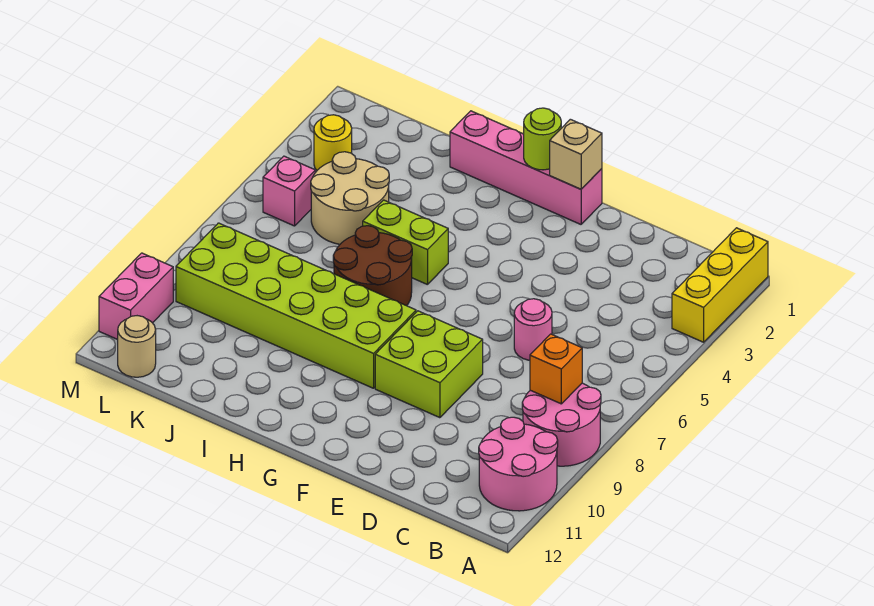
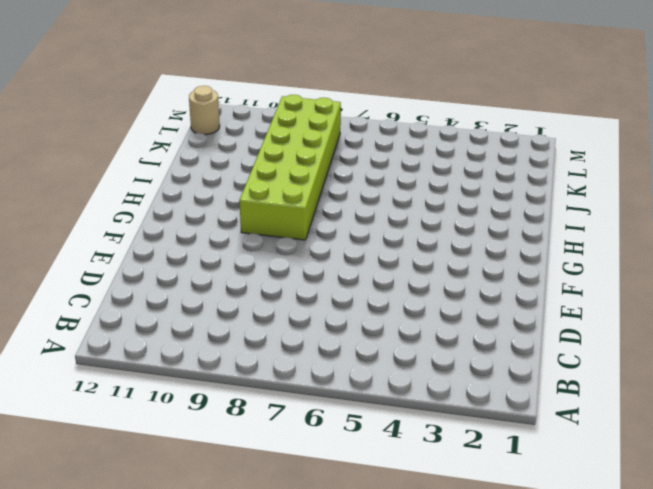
none -> yellow brick A1:A3 level 1
none -> pink round brick A8:B9 level 1
none -> pink round brick A10:B11 level 1

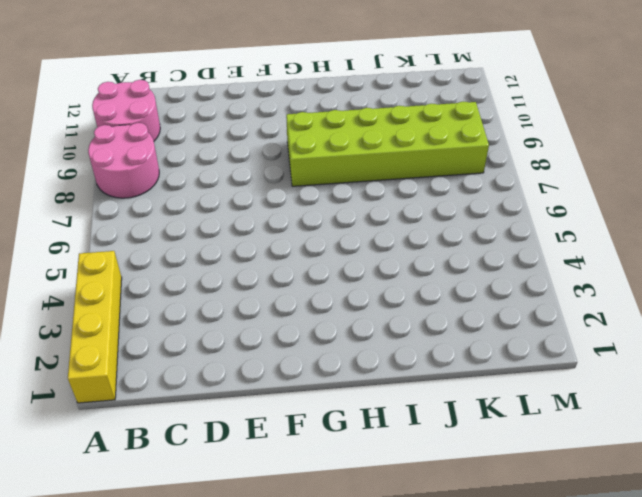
yellow brick A1:A4 level 1 -> yellow brick A1:A3 level 1
none -> pink round brick D6 level 1
none -> lime brick E8:F9 level 1
none -> pink brick F1:I1 level 1

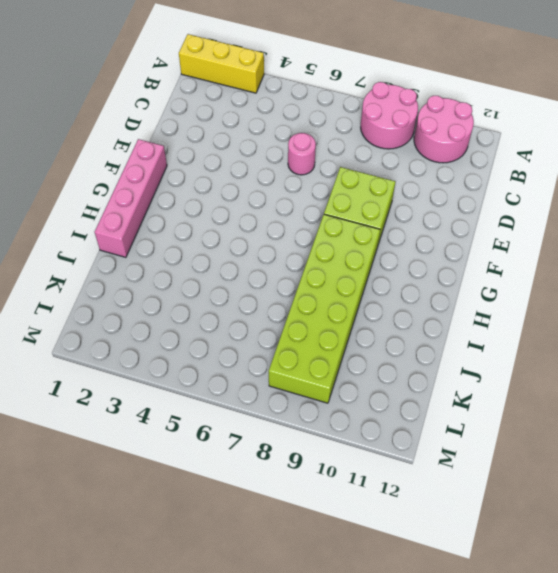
none -> lime brick H5:I5 level 1
none -> brown round brick H6:I7 level 1
none -> tan round brick J4:K5 level 1

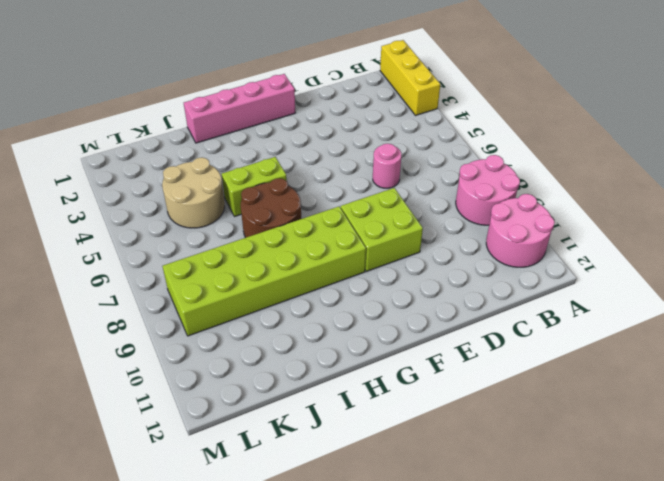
none -> yellow round brick L3 level 1
none -> pink brick L5 level 1
none -> tan round brick L12 level 1

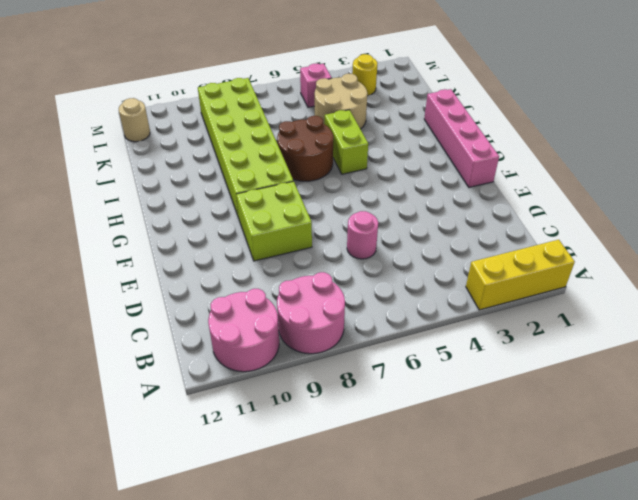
none -> pink brick M10:M11 level 1
none -> orange brick B8 level 2
none -> tan brick F1 level 2

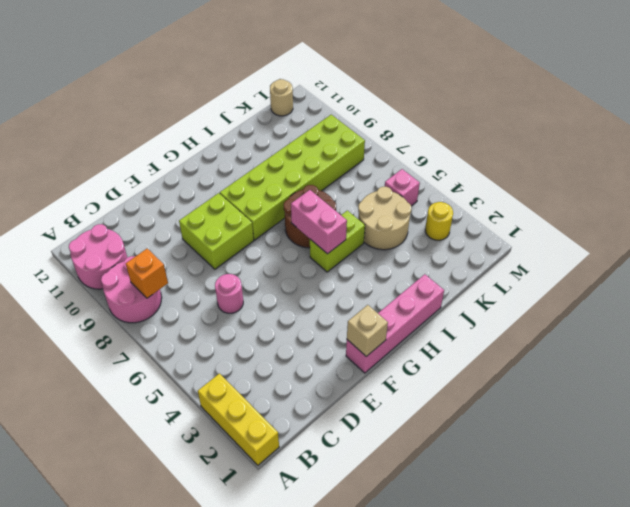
pink brick H5:H6 level 2 -> pink brick M10:M11 level 1
none -> lime round brick G1 level 2

